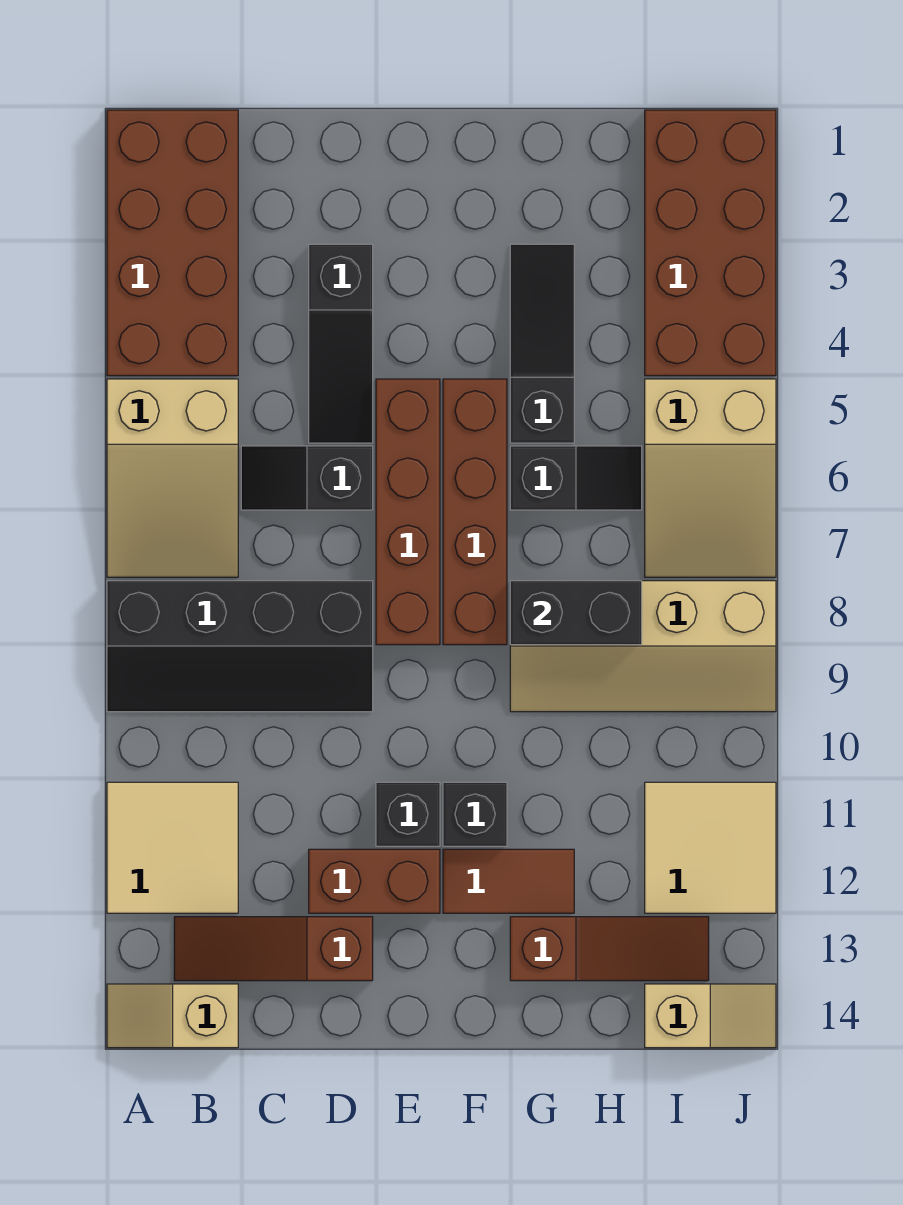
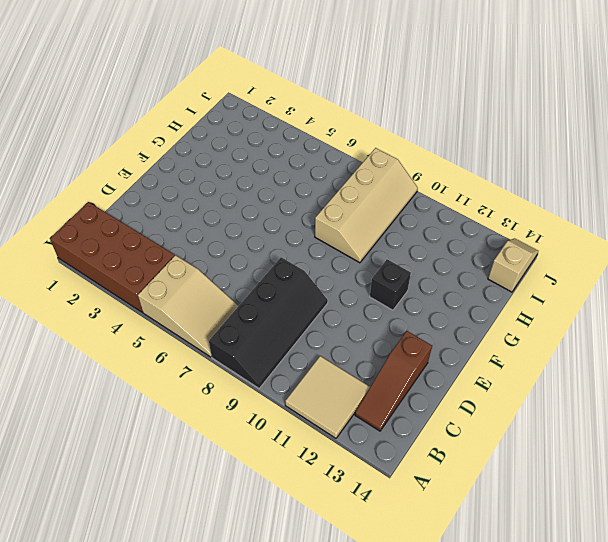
none -> tan slope A14:B14 level 1 top B
none -> black slope C6:D6 level 1 top D
none -> black slope D3:D5 level 1 top 3

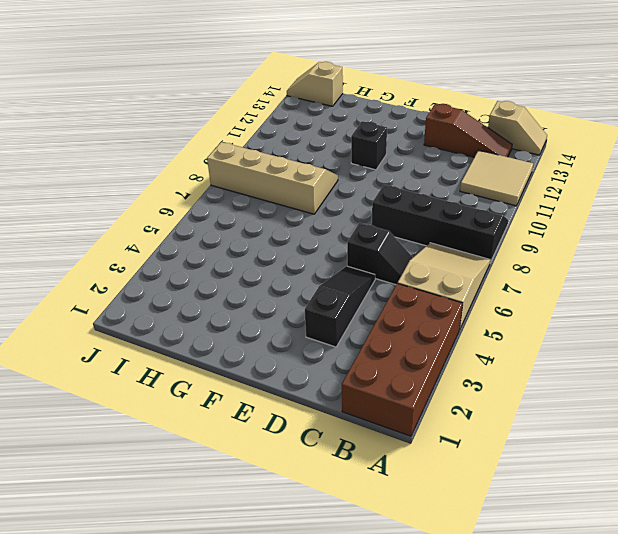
none -> brown brick D12:E12 level 1
none -> brown brick E5:E8 level 1
none -> black brick E11 level 1

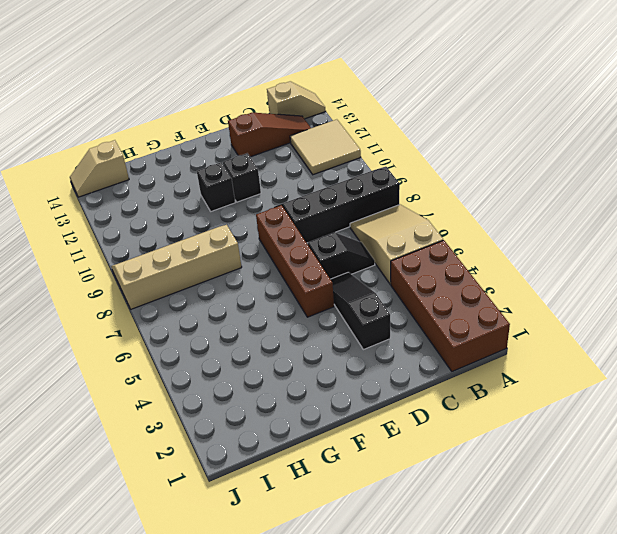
none -> brown brick D12:E12 level 1
none -> brown brick F5:F8 level 1
none -> brown tile F12:G12 level 1

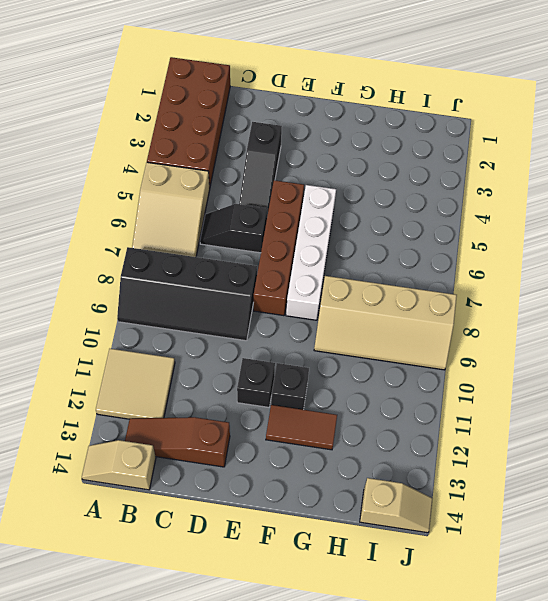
white brick F5:F8 level 1 -> brown brick F5:F8 level 1
none -> brown brick D12:E12 level 1
none -> black slope G3:G5 level 1 top 5
none -> black slope G6:H6 level 1 top G

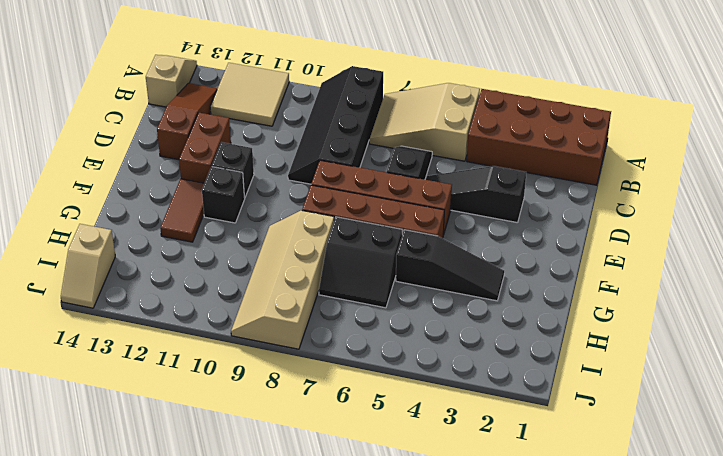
black slope G6:H7 level 1 top G -> black slope G6:H6 level 1 top G
none -> brown slope G13:I13 level 1 top G
none -> brown brick I1:J4 level 1
none -> tan slope I5:J7 level 1 top 5

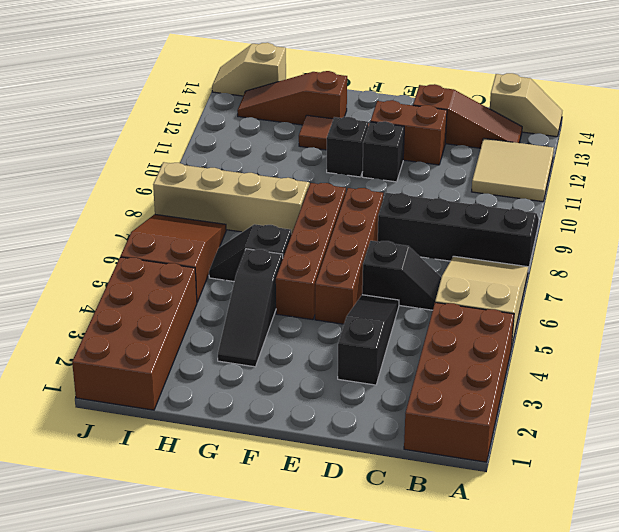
brown slope I5:J7 level 1 top 5 -> tan slope I5:J7 level 1 top 5
none -> tan tile I11:J12 level 1
none -> black brick G8:H8 level 2

